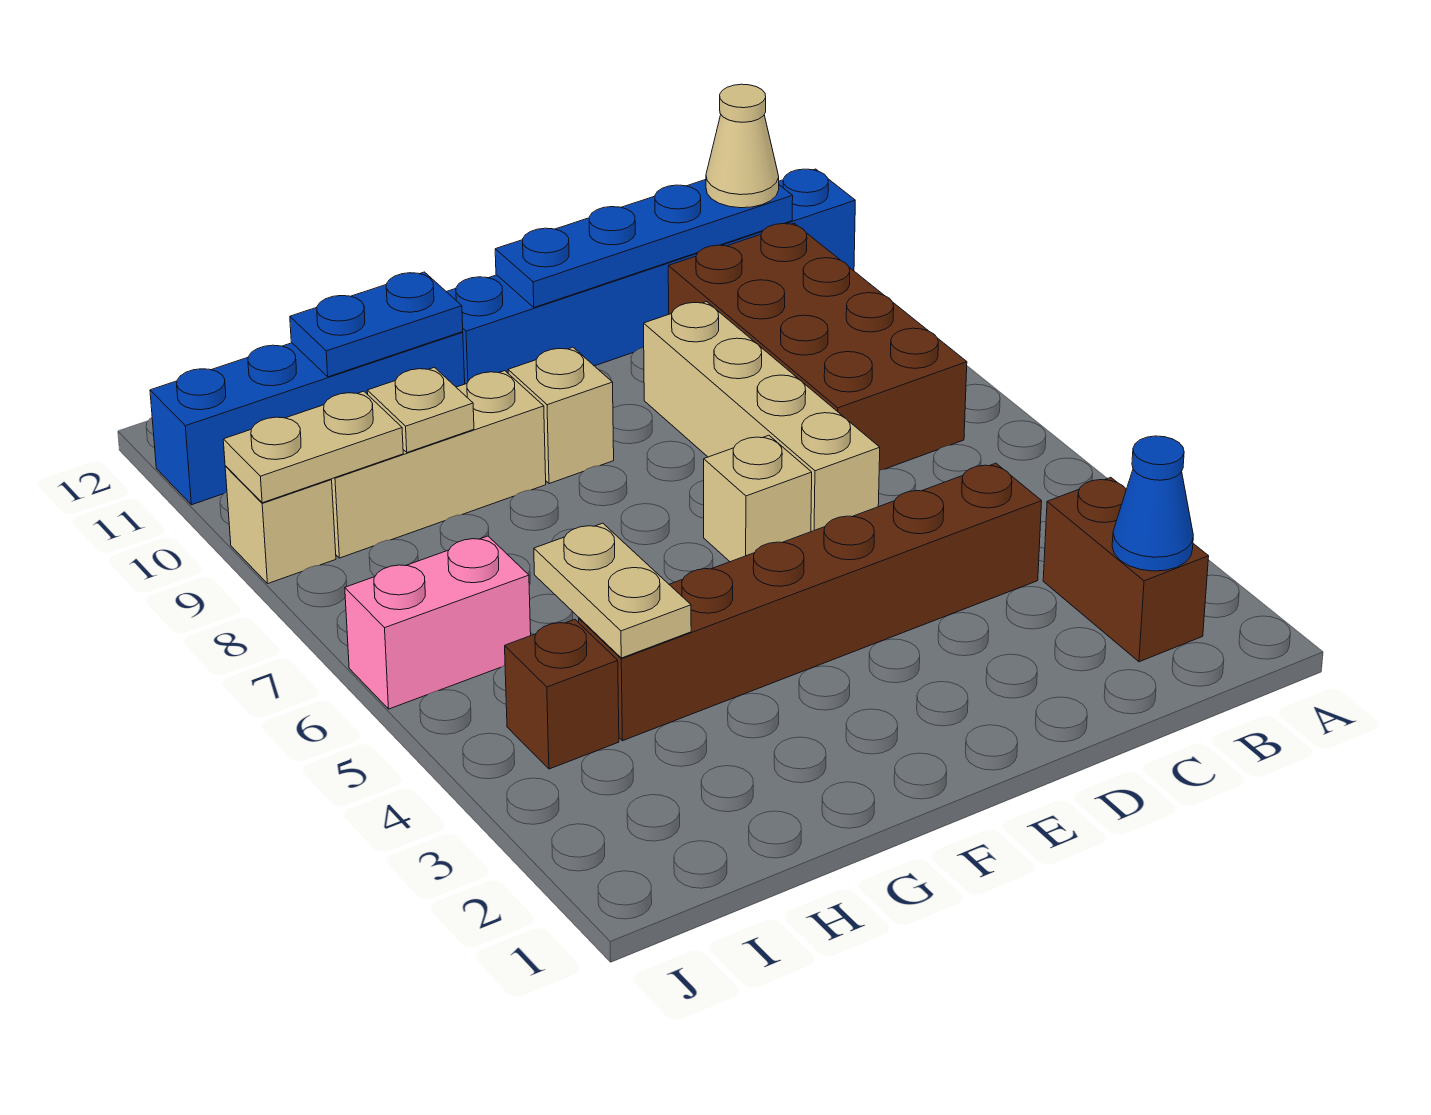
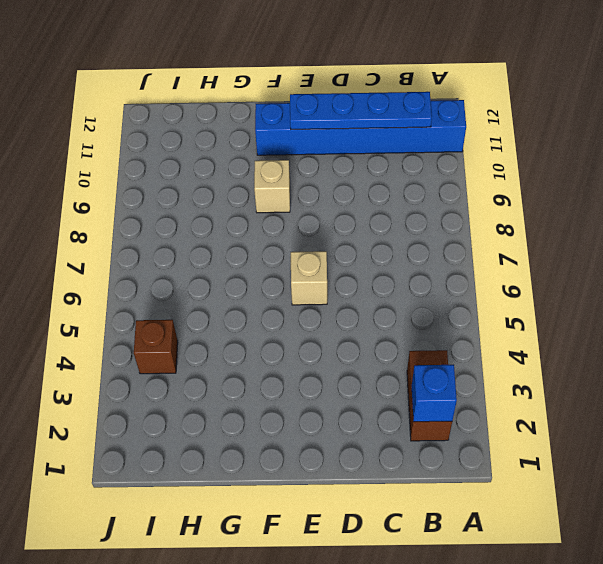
blue brick B2 level 2 -> blue cone B2 level 2
none -> brown brick B7:C10 level 1
none -> brown brick C4:H4 level 1
none -> tan brick D6:D9 level 1

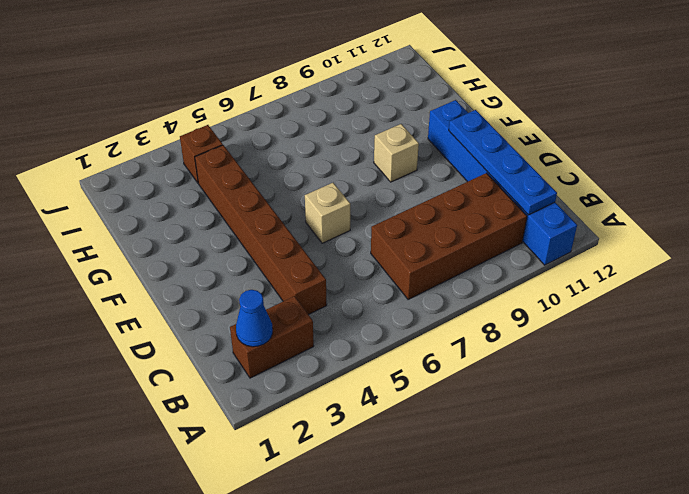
none -> tan brick D6:D9 level 1
none -> tan brick G9:I9 level 1
none -> blue brick G11:J11 level 1

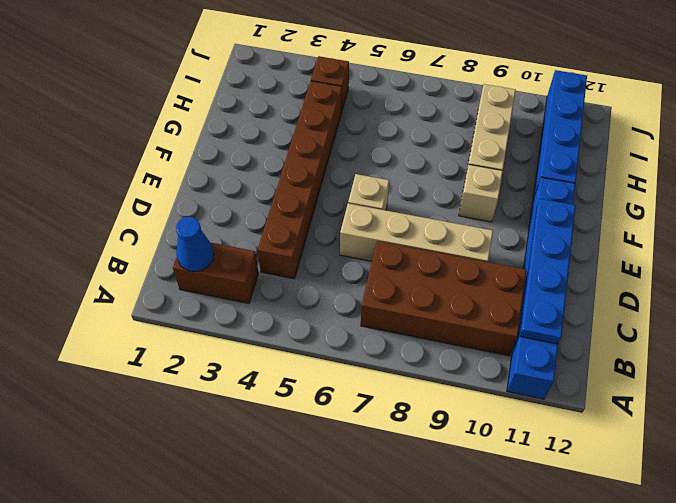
none -> pink brick I6:J6 level 1
none -> tan brick J9 level 1
none -> blue plate G11:H11 level 2

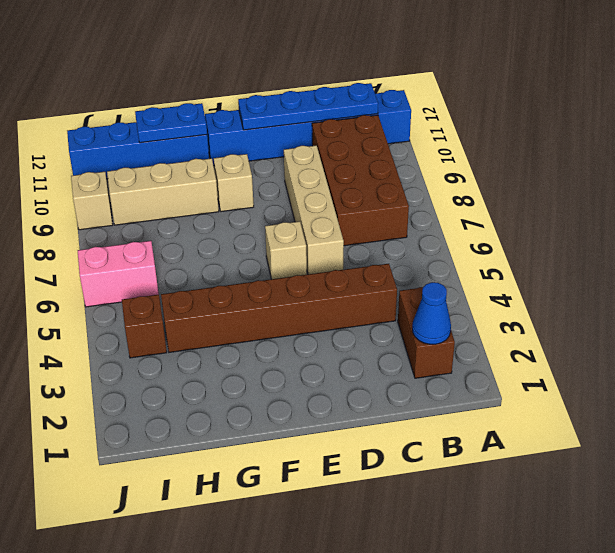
none -> tan plate H4:H5 level 2
none -> tan plate H9 level 2
none -> tan plate I9:J9 level 2

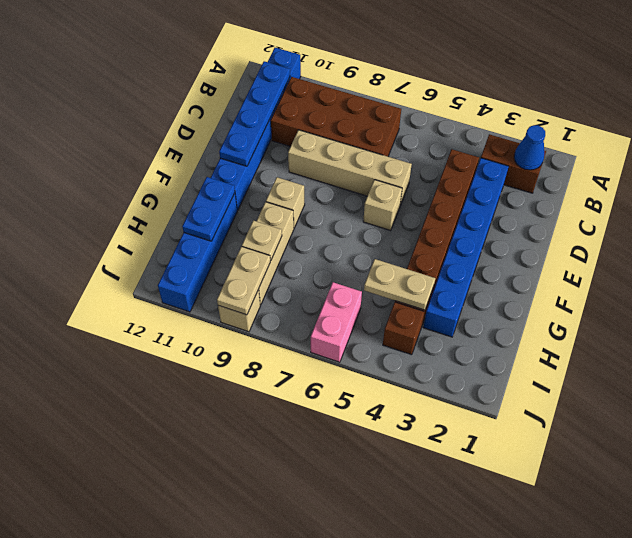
blue brick C3:H3 level 1 -> none
none -> tan cone B11 level 3

